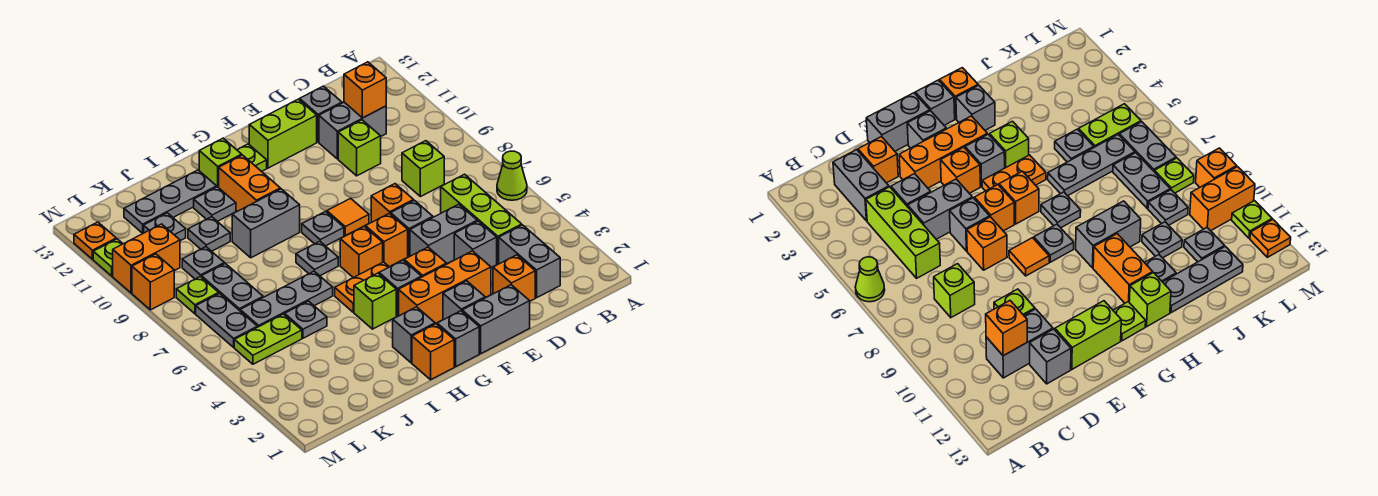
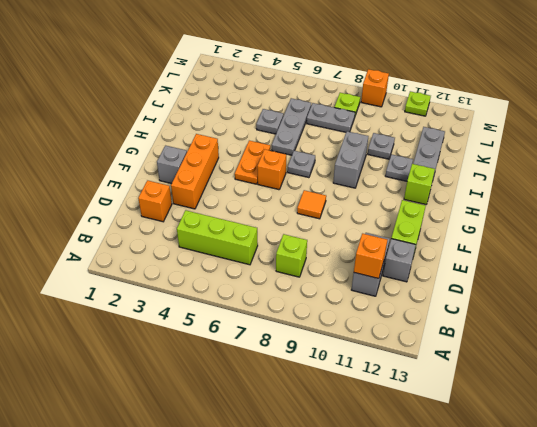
none -> lime cone A6 level 1
none -> grey brick C2:C3 level 1
none -> grey brick D4 level 1
none -> grey brick D5:E5 level 1

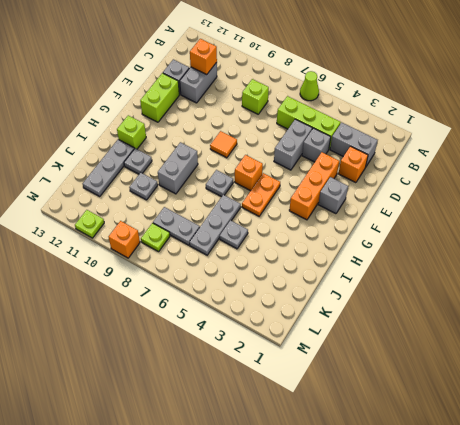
none -> lime brick D10 level 1
none -> grey brick E1:F1 level 1
none -> grey brick E6 level 1
none -> orange brick E7 level 1

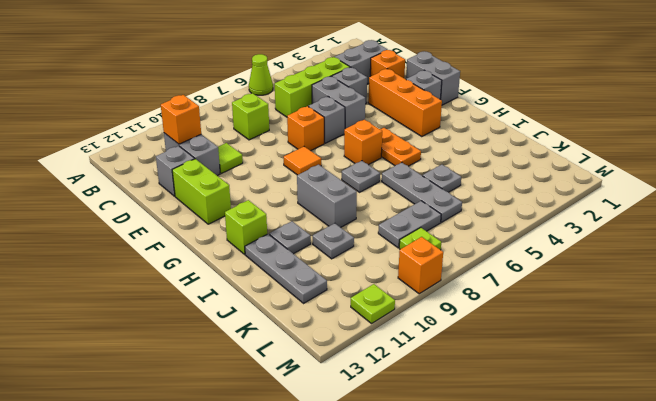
lime tile D10 level 1 -> lime brick D10 level 1
none -> orange brick F4 level 1
none -> orange brick F6 level 1
none -> grey brick G1 level 1
none -> grey brick G4 level 1

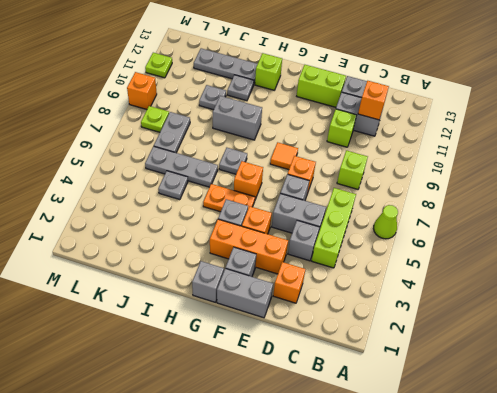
none -> grey brick C2:C3 level 1
none -> orange brick F6 level 1
none -> grey plate G8 level 1
none -> lime plate G12 level 1

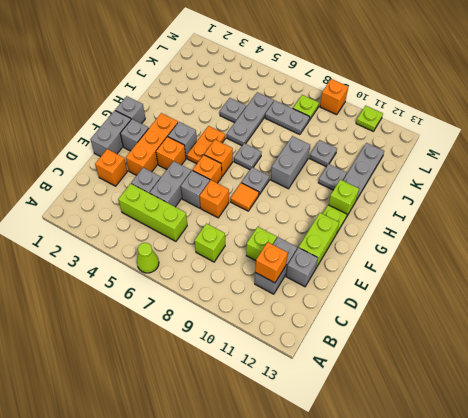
none -> grey brick C2:C3 level 1
none -> orange brick H1 level 1
none -> grey brick H2 level 1
none -> lime brick H4 level 1

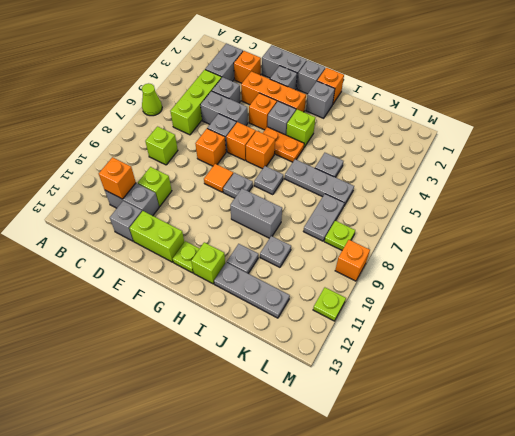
none -> orange brick H10:H11 level 1
none -> lime plate K5:L5 level 1
none -> grey plate K9 level 1
none -> grey plate K11 level 1

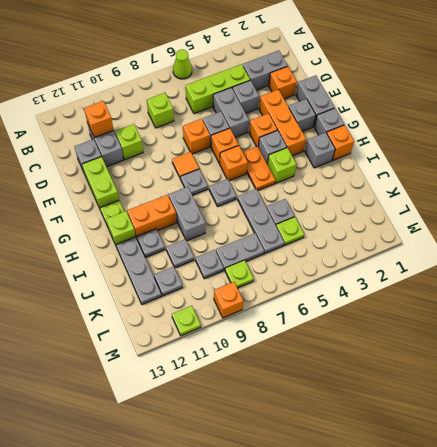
lime plate K5 level 1 -> lime plate K5:L5 level 1
none -> grey plate L6:L7 level 1
none -> orange brick L10:M10 level 1
none -> orange plate M12 level 1

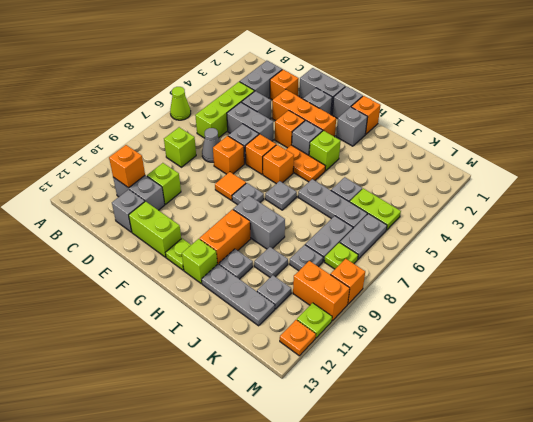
grey cone D7 level 1 -> none

